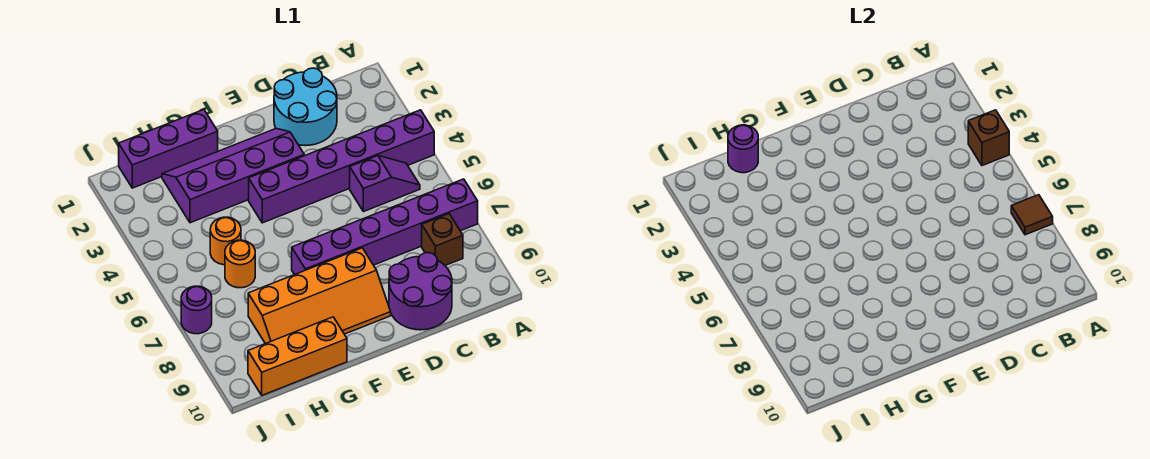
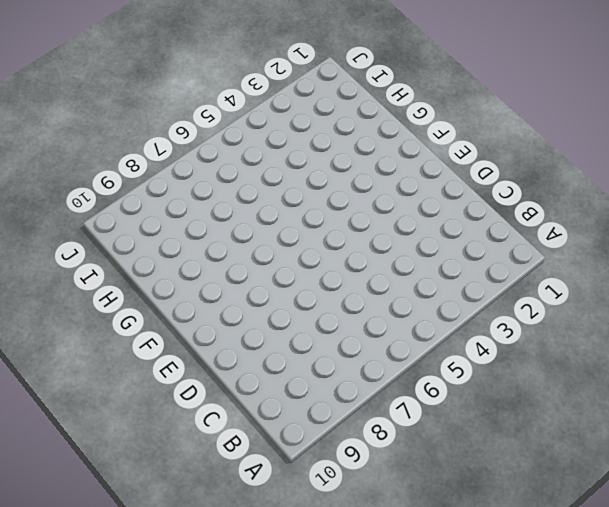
none -> purple brick A4:F4 level 1
none -> purple brick A7:F7 level 1
none -> purple slope B5:C5 level 1 top C

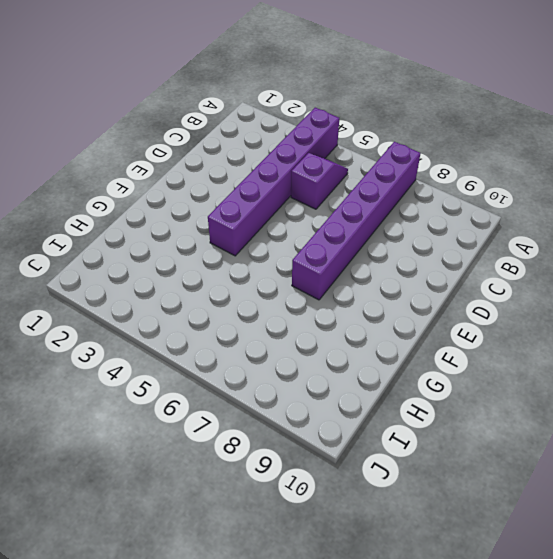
none -> brown brick B8 level 1
none -> cyan round brick C1:D2 level 1
none -> purple round brick C9:D10 level 1

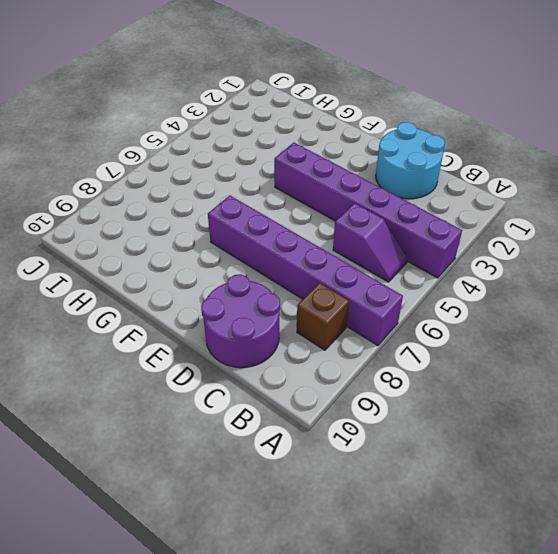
none -> purple slope E2:H3 level 1 top 3
none -> orange slope E8:H9 level 1 top 8
none -> purple brick G1:I1 level 1

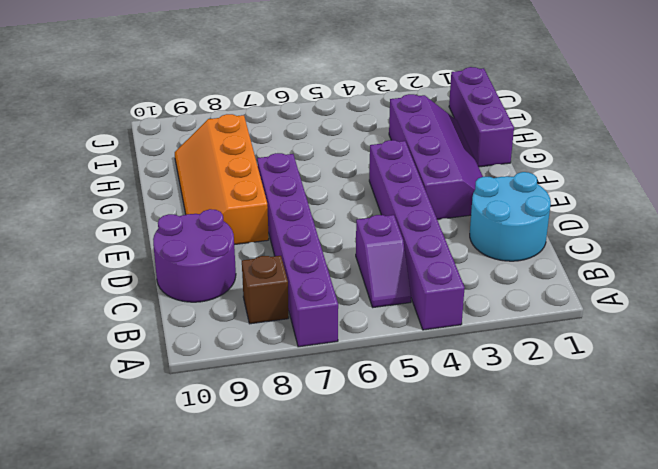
none -> orange brick G10:I10 level 1
none -> orange round brick H5 level 1
none -> orange round brick H6 level 1

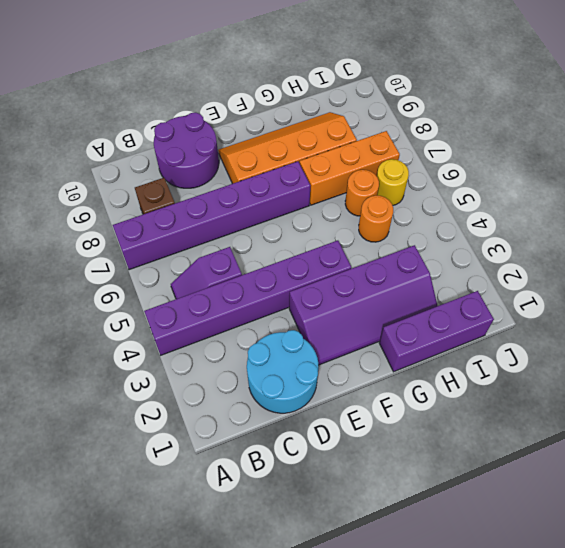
orange brick G7:I7 level 1 -> orange brick G10:I10 level 1
yellow round brick I6 level 1 -> none
none -> purple round brick J7 level 1
none -> brown brick A4 level 2
none -> brown tile A7 level 2

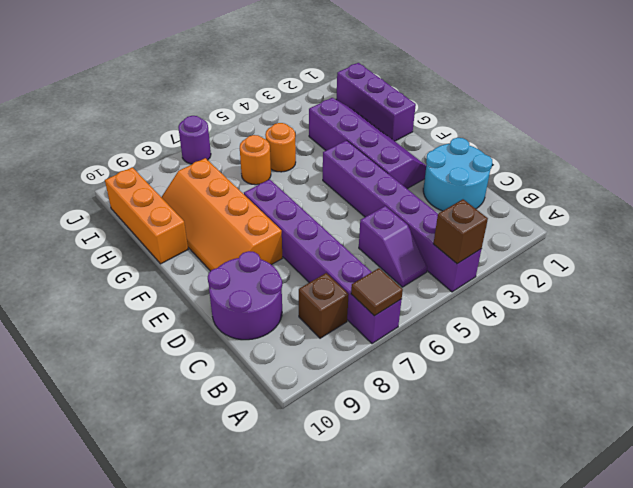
none -> purple round brick H1 level 2

